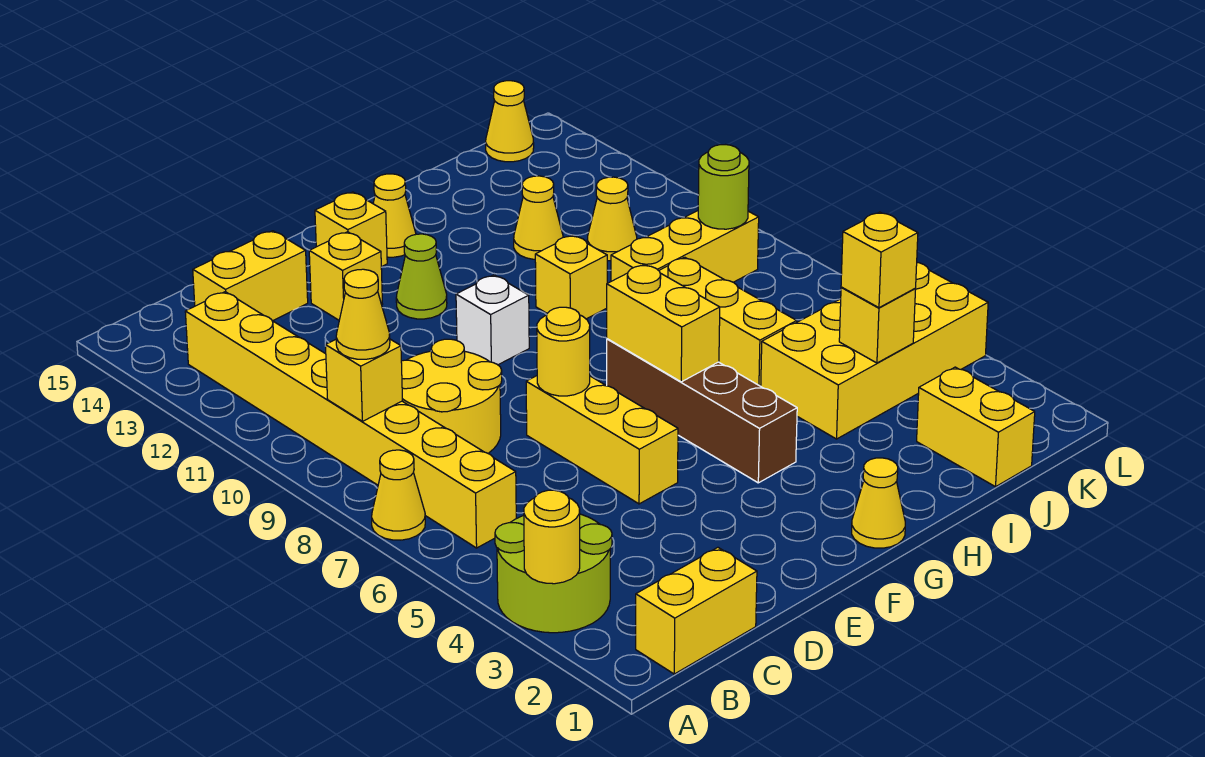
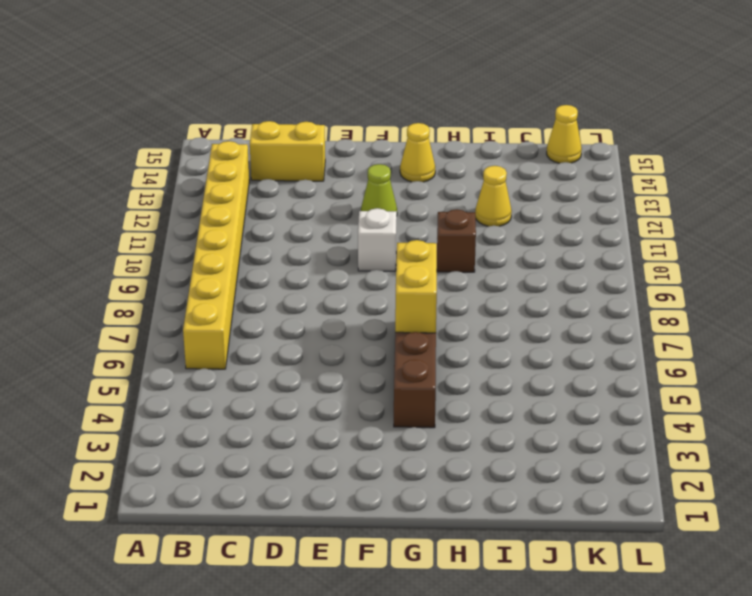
brown brick H10 level 1 -> yellow brick H10 level 1
none -> lime round brick A3:B4 level 1
none -> yellow cone A7 level 1
none -> yellow brick B1:C1 level 1
none -> yellow round brick C8:D9 level 1

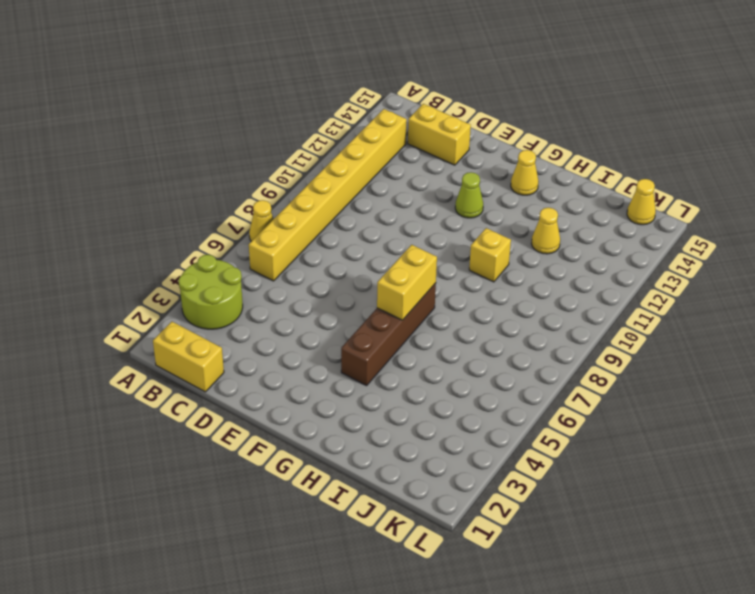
none -> yellow round brick C8:D9 level 1
none -> yellow brick E5:E7 level 1
none -> yellow brick E13 level 1
none -> white brick F10 level 1

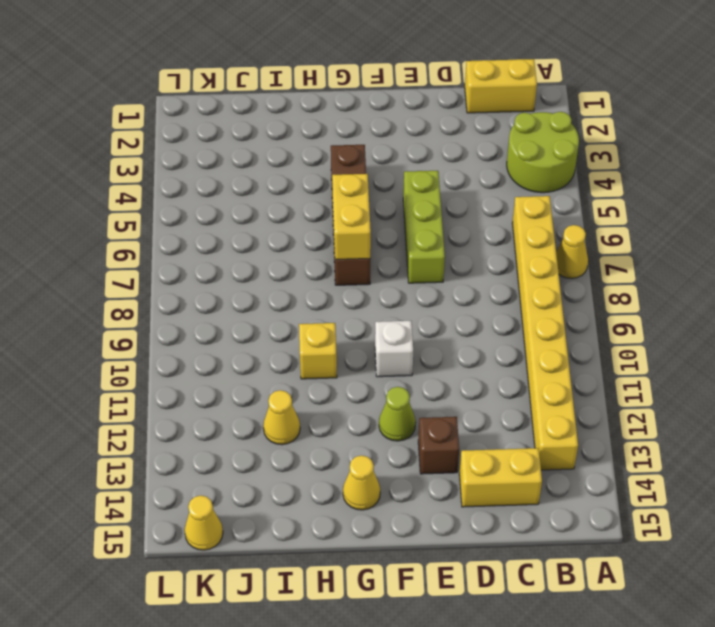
lime brick E5:E7 level 1 -> yellow brick E5:E7 level 1
brown brick E13 level 1 -> yellow brick E13 level 1
none -> yellow round brick C8:D9 level 1
none -> yellow brick F14 level 1
none -> yellow cone G1 level 1
none -> yellow brick I4:L5 level 1

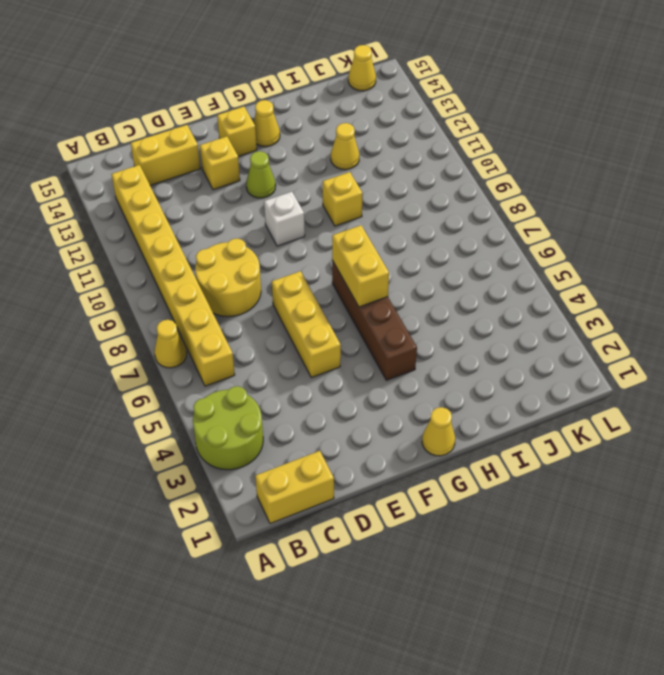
none -> yellow brick I4:L5 level 1
none -> yellow brick I6:I8 level 1
none -> yellow brick I9:K9 level 1
none -> yellow brick J1:J2 level 1

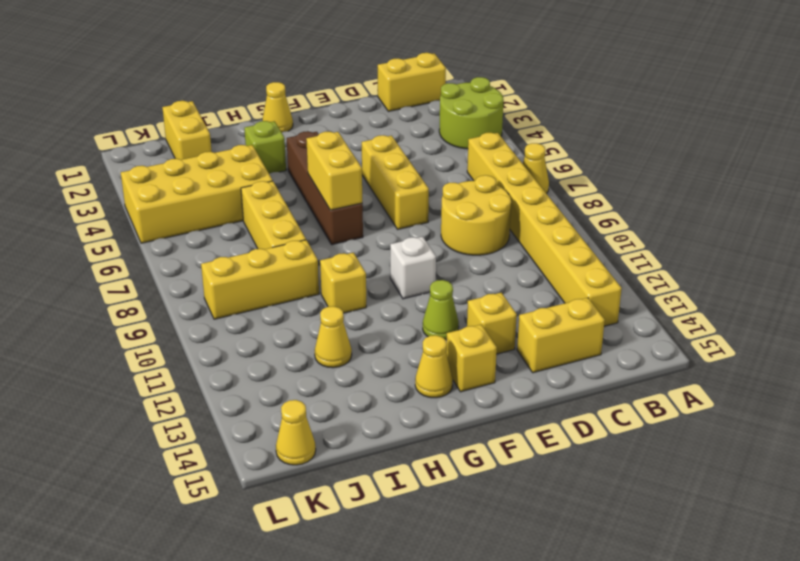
lime brick H3 level 1 -> none
none -> yellow cone J11 level 1
none -> yellow round brick A3 level 2
none -> yellow brick B9 level 2
none -> yellow round brick E7 level 2

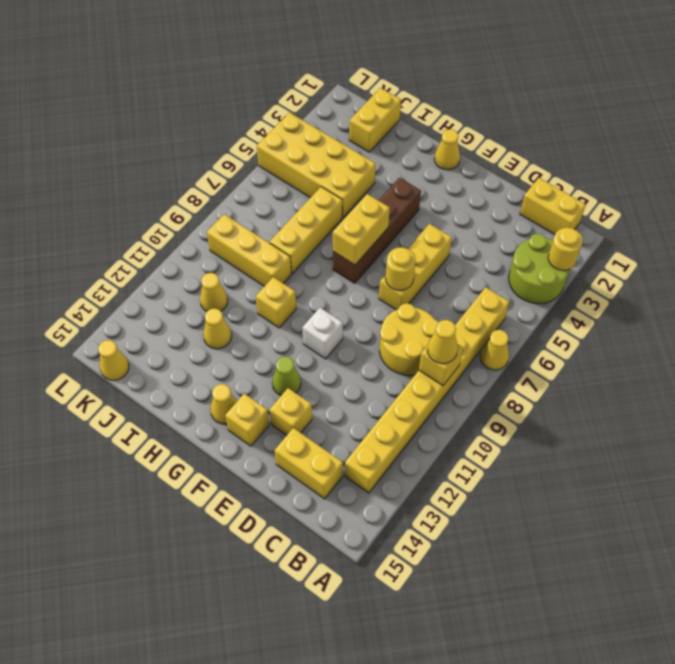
none -> yellow brick J4 level 2
none -> lime round brick K9 level 2
none -> yellow brick J4 level 3

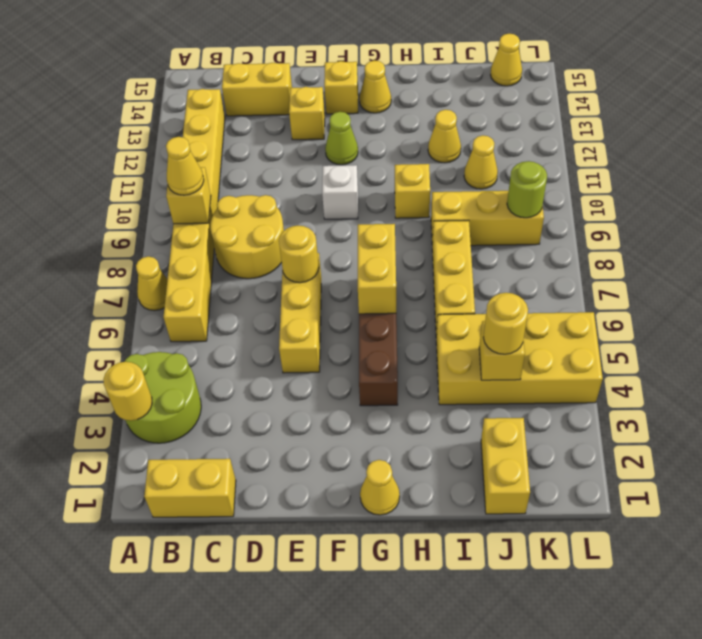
yellow round brick J4 level 3 -> yellow brick J4 level 3

